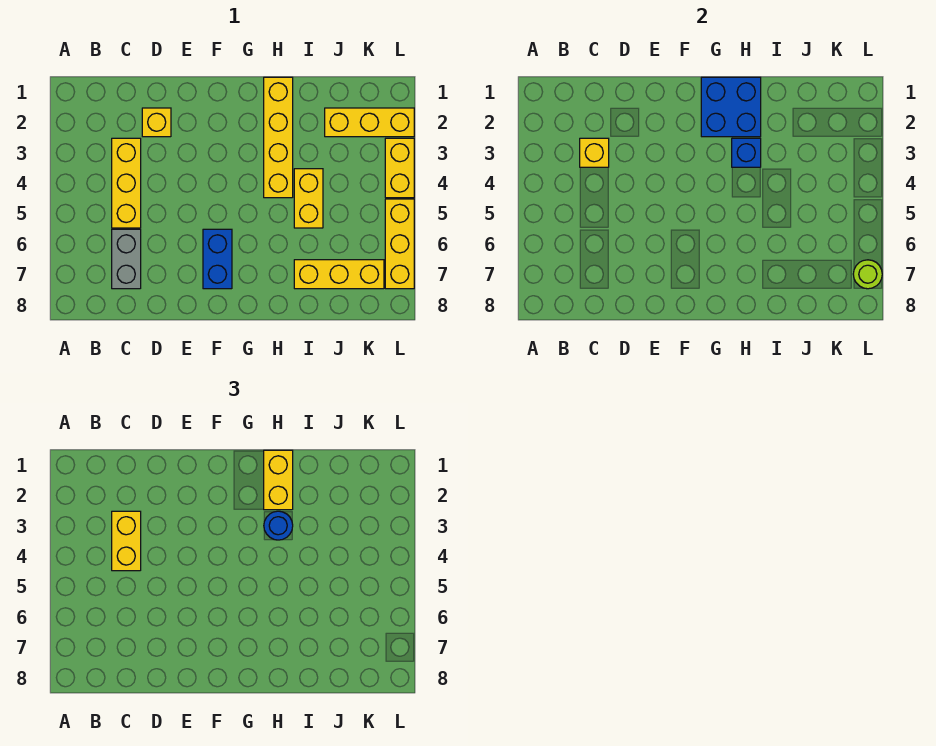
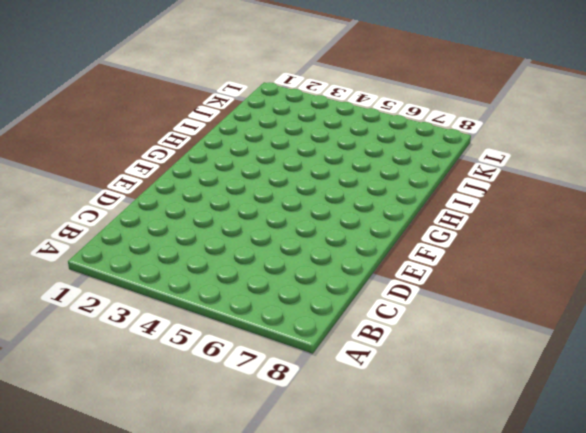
none -> yellow brick C3:C5 level 1
none -> grey brick C6:C7 level 1
none -> yellow brick D2 level 1

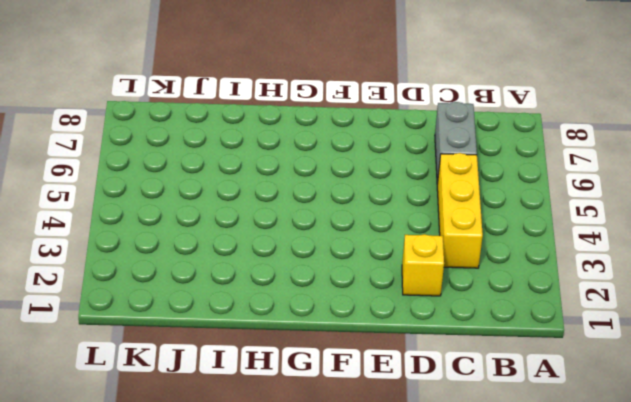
none -> blue brick F6:F7 level 1
none -> yellow brick H1:H4 level 1
none -> yellow brick I4:I5 level 1

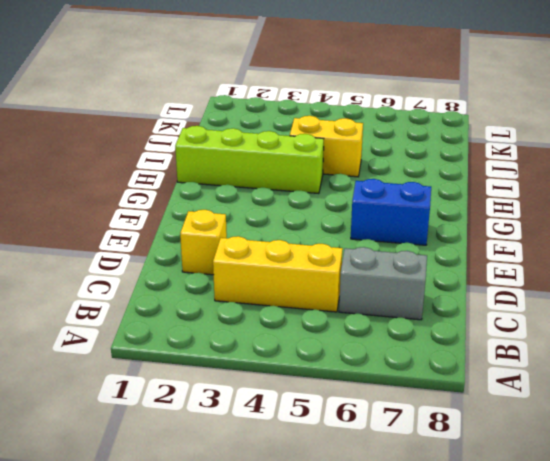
lime brick H1:H4 level 1 -> yellow brick H1:H4 level 1
none -> yellow brick I7:K7 level 1
none -> yellow brick J2:L2 level 1
none -> yellow brick L3:L4 level 1

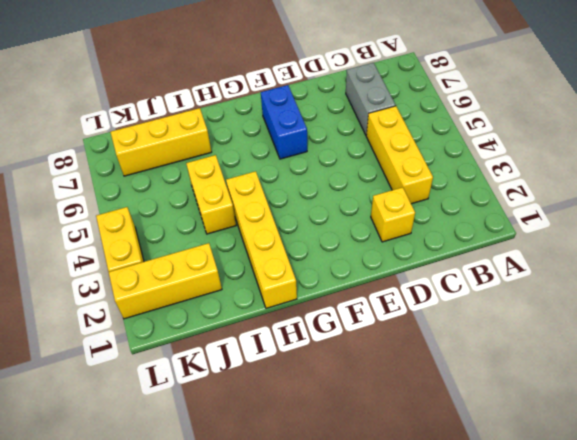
none -> yellow brick L5:L7 level 1
none -> yellow brick C3 level 2
none -> blue brick G1:H2 level 2

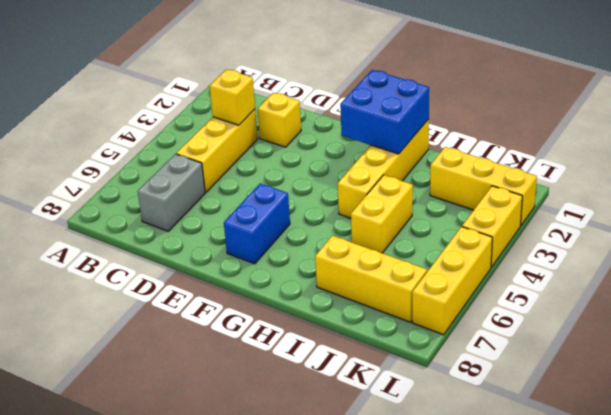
none -> blue brick H3 level 2
none -> lime round brick L7 level 2
none -> yellow brick C3:C4 level 3

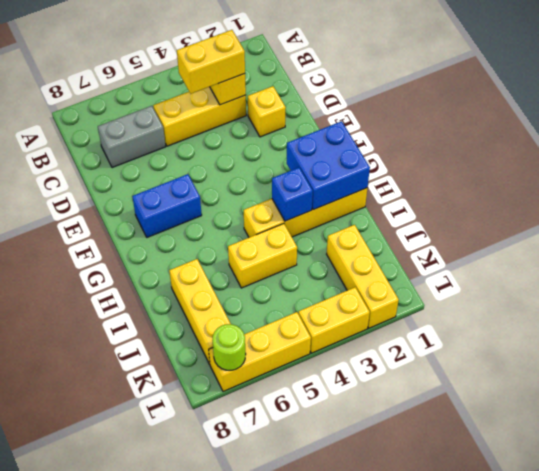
none -> yellow brick H1:H2 level 3
none -> blue round brick H3 level 3

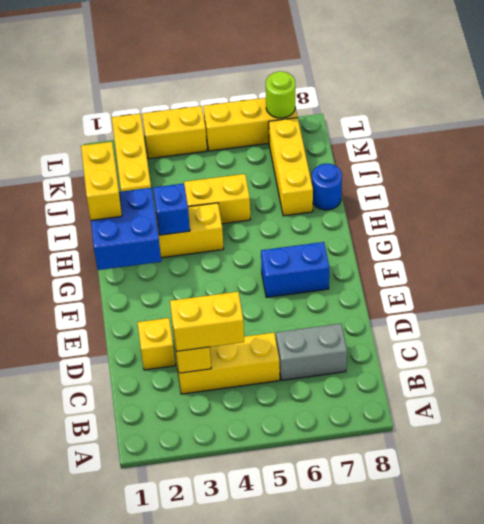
yellow brick H1:I1 level 3 -> yellow brick H1:H2 level 3
blue round brick I8 level 1 -> blue round brick H3 level 3

